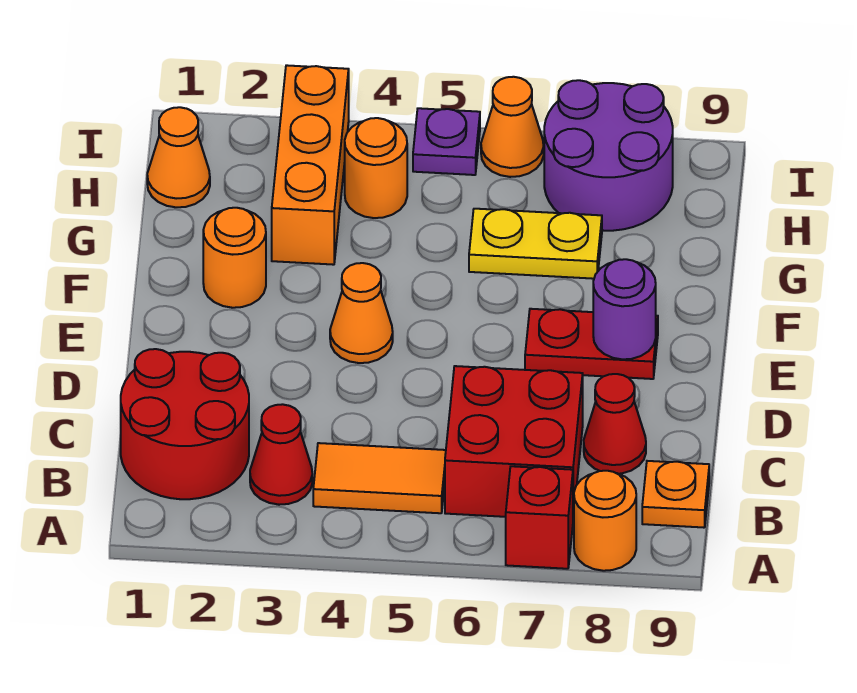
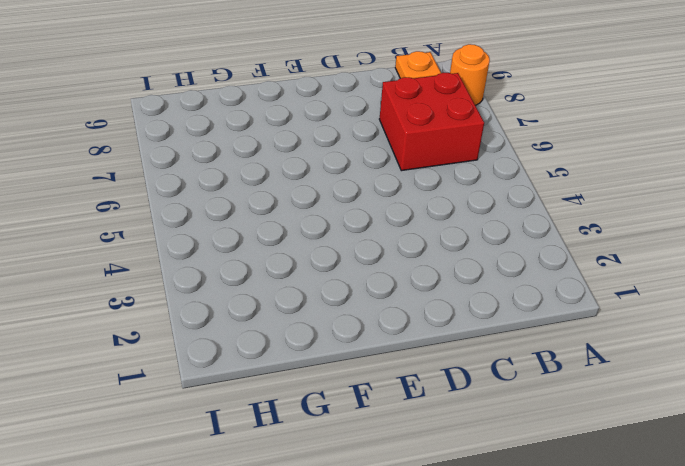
none -> red brick A7 level 1
none -> red round brick B1:C2 level 1
none -> red cone B3 level 1

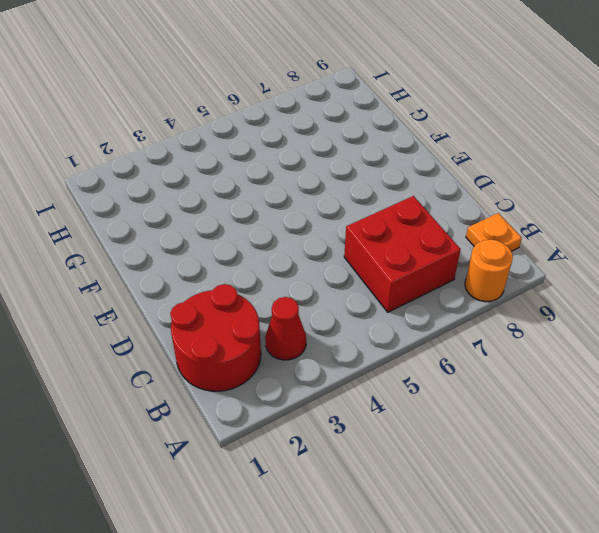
none -> red brick A7 level 1
none -> orange tile B4:B5 level 1
none -> red cone C8 level 1

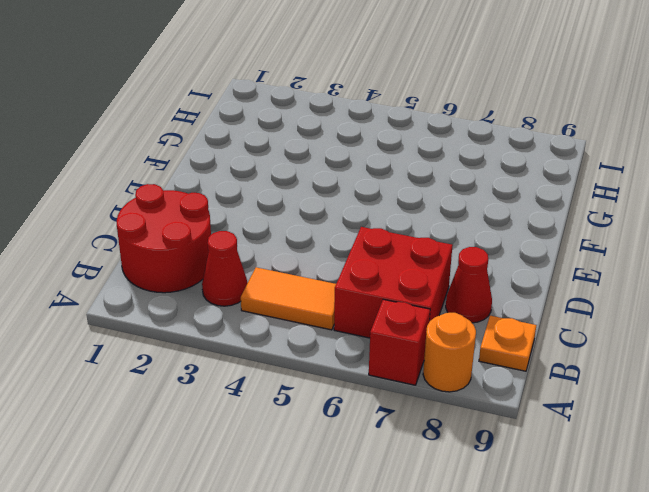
none -> orange cone E4 level 1
none -> red plate E7:E8 level 1
none -> orange round brick F2 level 1

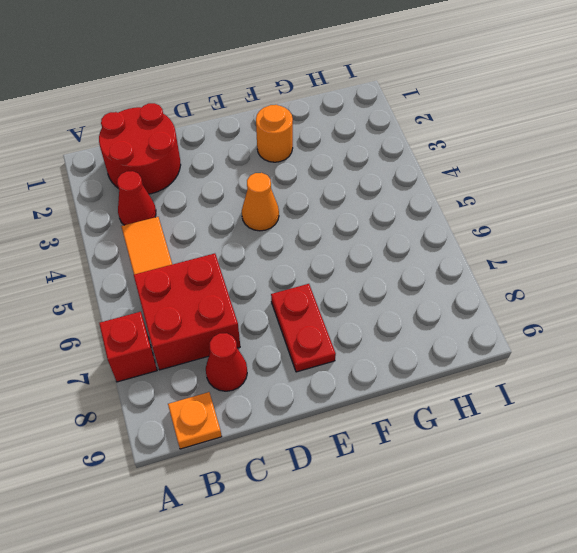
none -> orange round brick A8 level 1
none -> orange brick G3:I3 level 1
none -> yellow plate G6:G7 level 1

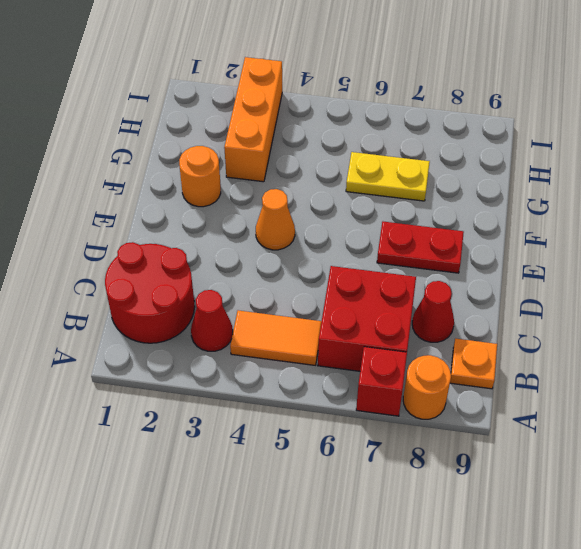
none -> orange cone H1 level 1
none -> orange round brick H4 level 1
none -> purple round brick H7:I8 level 1

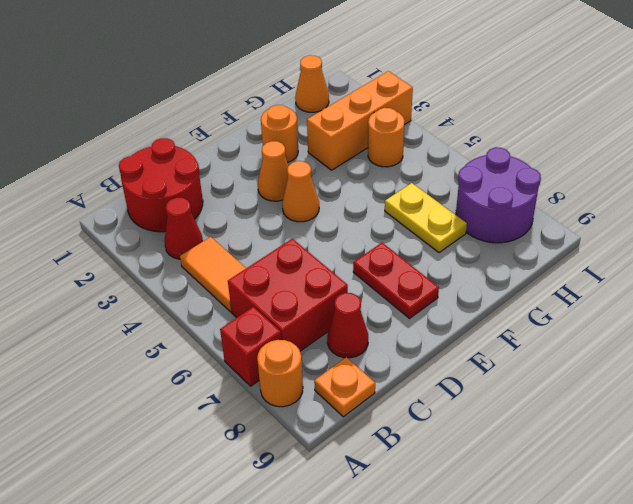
orange cone E3 level 1 -> orange cone I6 level 1
none -> purple plate I5 level 1
none -> purple round brick E8 level 2

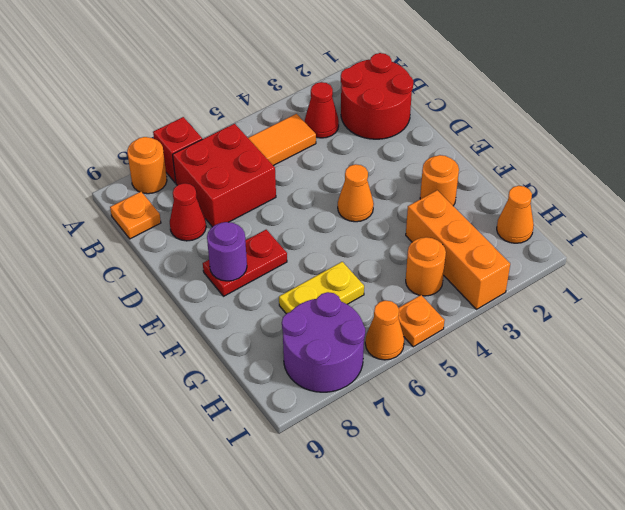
orange plate I5 level 1 -> purple plate I5 level 1

